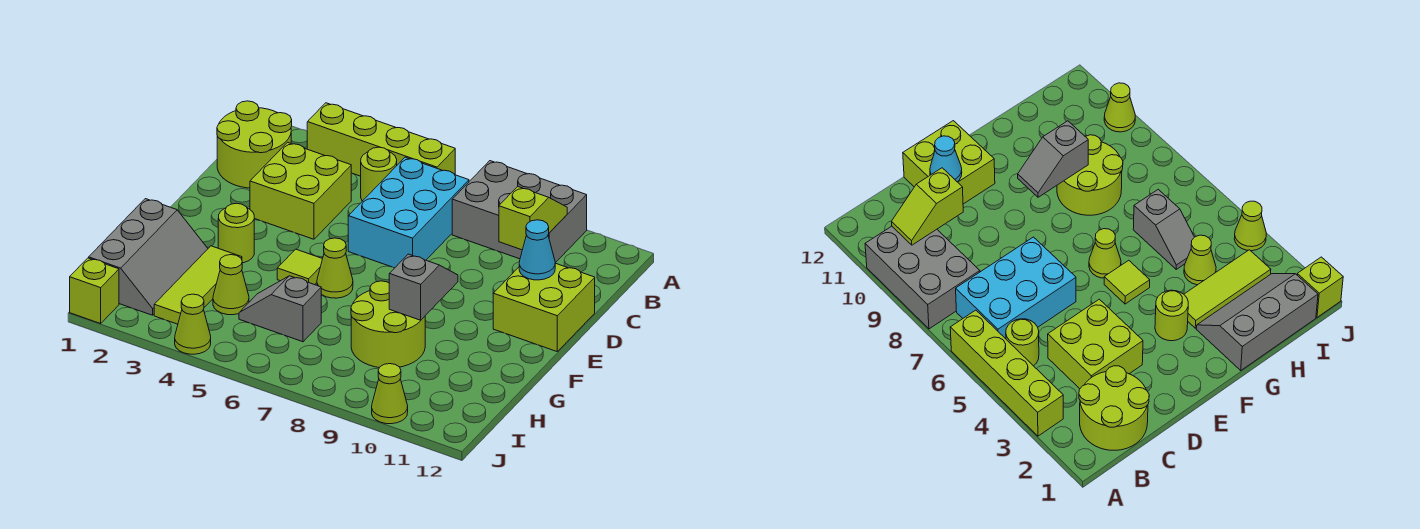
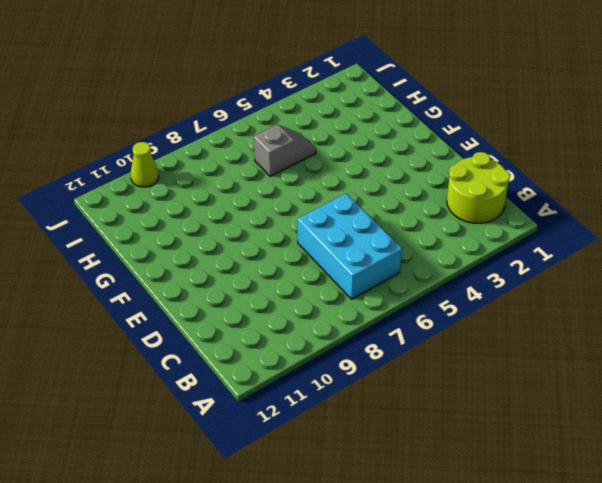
none -> lime brick A3:A6 level 1
none -> grey brick A8:B10 level 1
none -> lime round brick B5 level 1

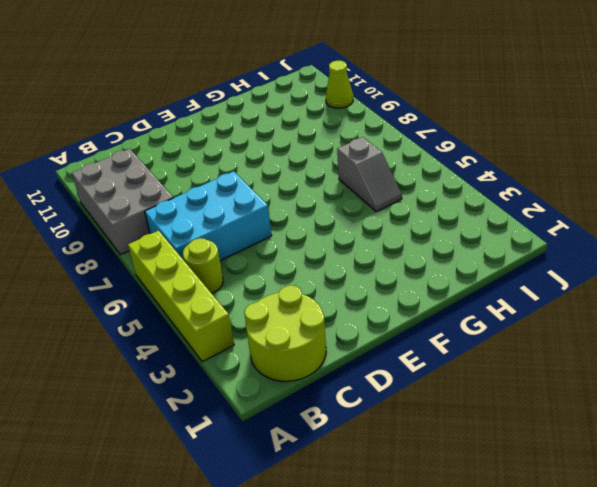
none -> lime brick C3:D4 level 1
none -> lime brick D11:E12 level 1
none -> lime round brick F3 level 1

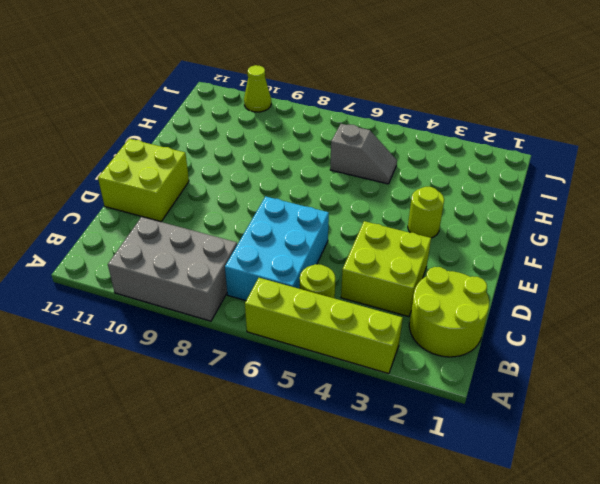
none -> lime tile F5 level 1
none -> lime cone F6 level 1
none -> grey slope G1:I2 level 1 top 1

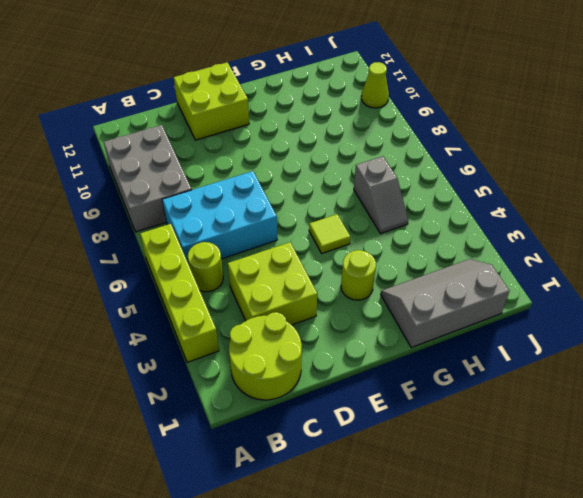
none -> lime cone F6 level 1
none -> lime tile G3:I3 level 1
none -> lime round brick G8:H9 level 1

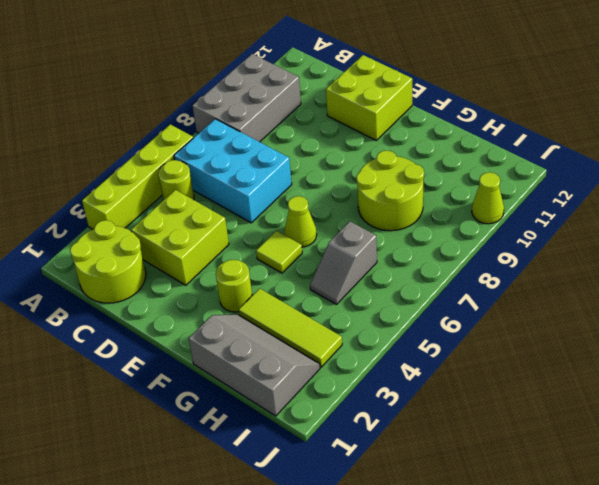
none -> lime cone H4 level 1
none -> lime brick J1 level 1
none -> lime cone J4 level 1

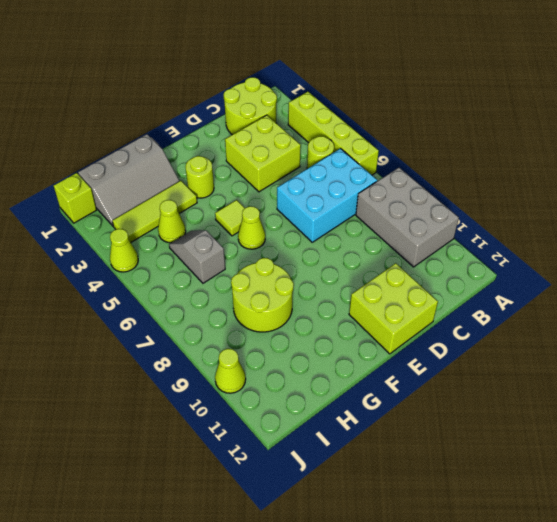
none -> lime slope B10:C10 level 2 top C
none -> cyan cone D11 level 2
none -> grey slope F9:G9 level 2 top G

